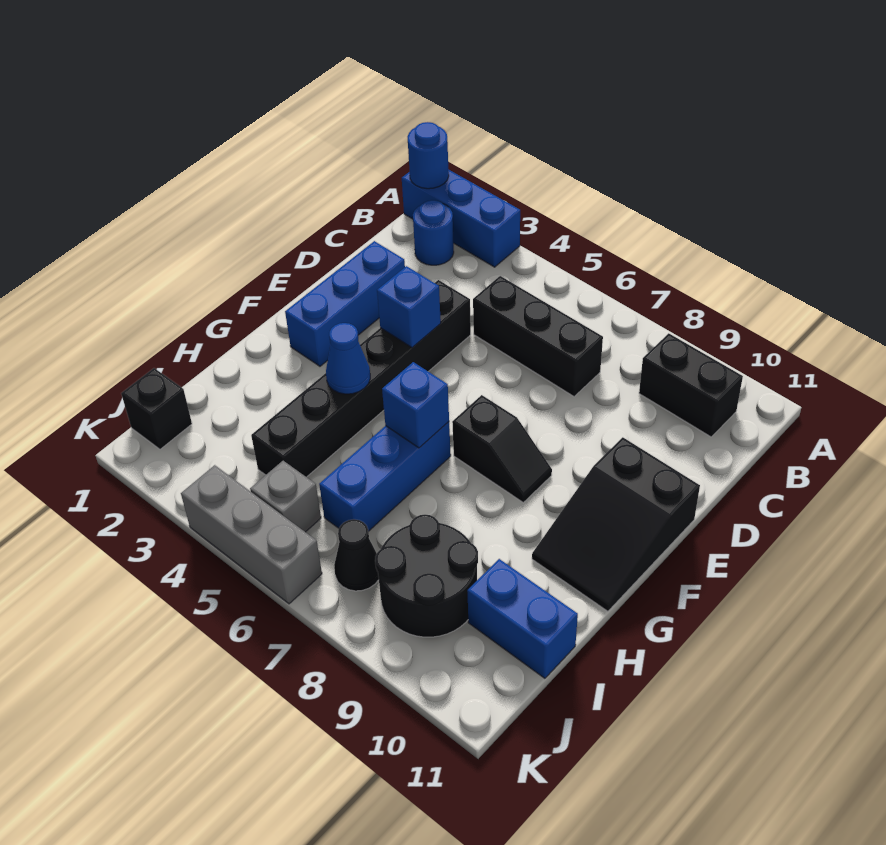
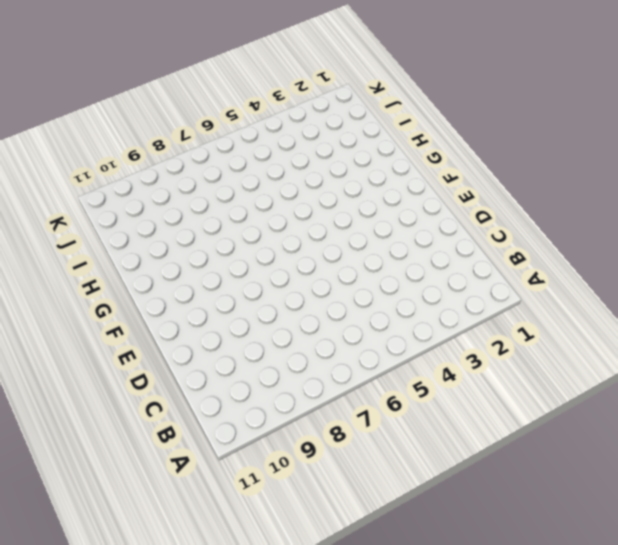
none -> blue brick A1:A3 level 1
none -> blue round brick B2 level 1
none -> black brick B9:B10 level 1

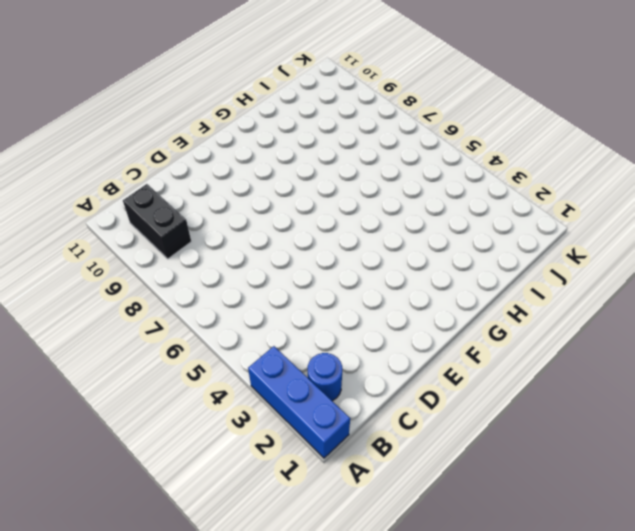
none -> black brick C5:C7 level 1
none -> blue brick D2:F2 level 1
none -> black brick D4:I4 level 1

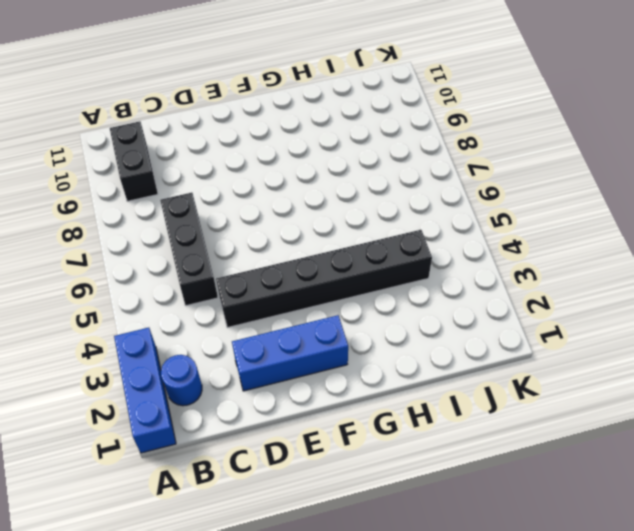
none -> black slope E10:G11 level 1 top E
none -> black slope F7:F8 level 1 top 7
none -> blue brick G6:I6 level 1

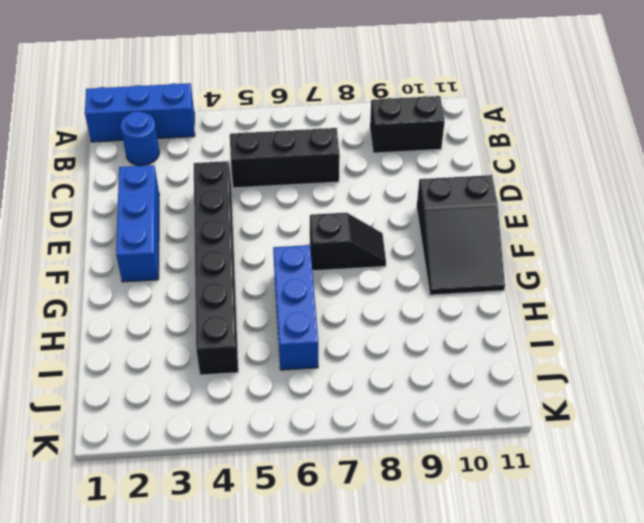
none -> black round brick I8:J9 level 1
none -> blue brick I10:I11 level 1
none -> black brick J1 level 1

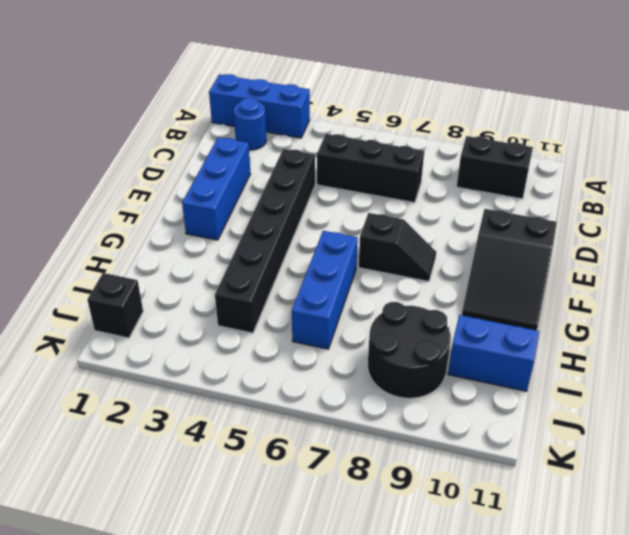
none -> grey brick J5 level 1
none -> black cone J7 level 1
none -> grey brick K4:K6 level 1

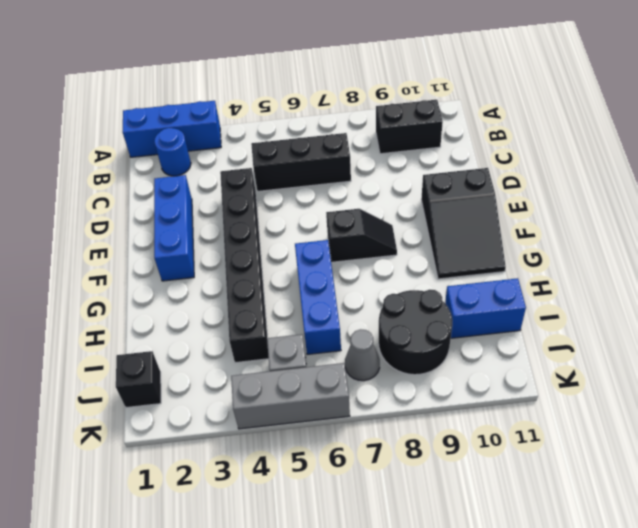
grey cone J7 level 1 -> black cone J7 level 1
none -> blue round brick A1 level 2
none -> blue brick E4 level 2
none -> blue cone G4 level 2

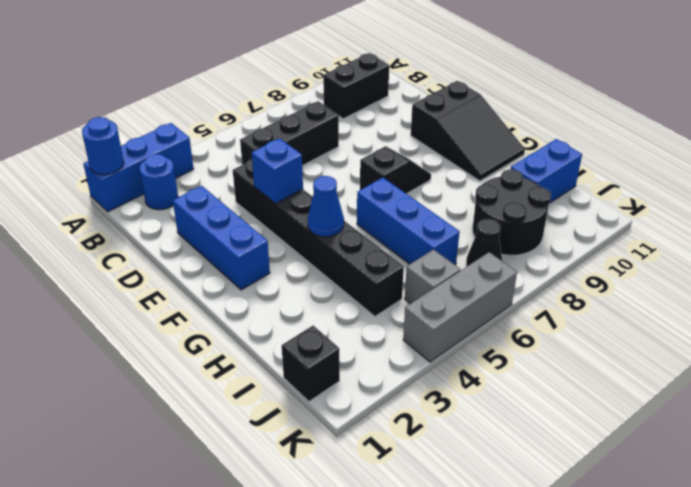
none -> blue brick G6 level 2

